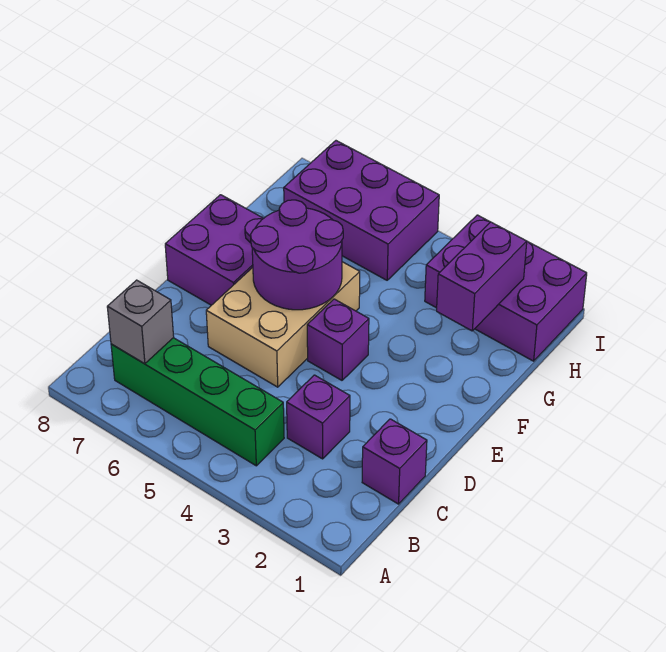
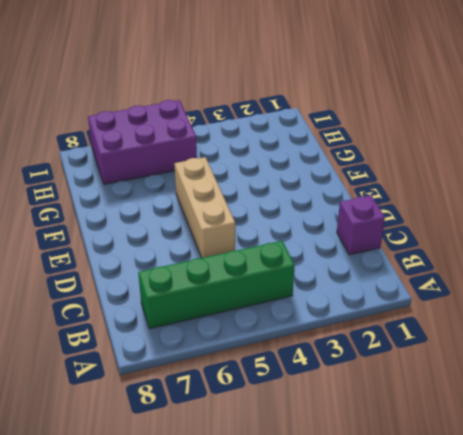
tan brick D5:F5 level 1 -> tan brick D5:F6 level 1
none -> purple brick C3 level 1
none -> purple brick E4 level 1

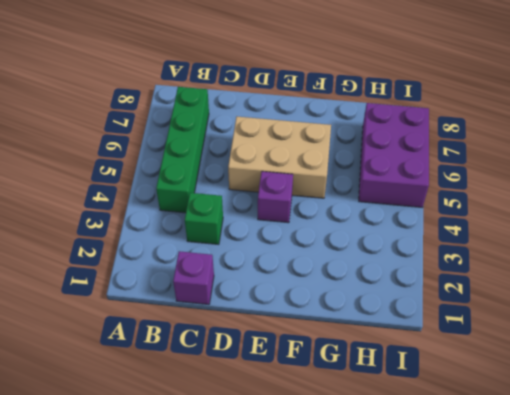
green brick C3 level 1 -> purple brick C3 level 1
none -> purple brick E7:F8 level 1
none -> purple brick H1:I3 level 1

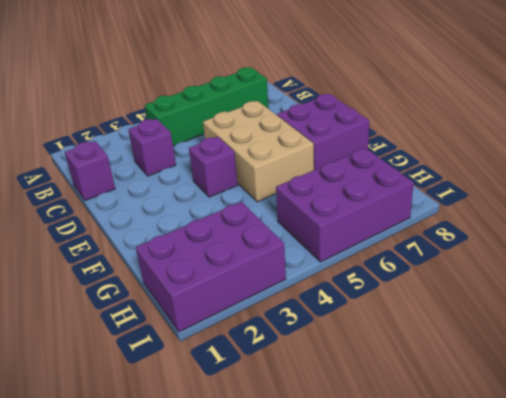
none -> grey brick B7 level 2
none -> purple round brick E5:F6 level 2

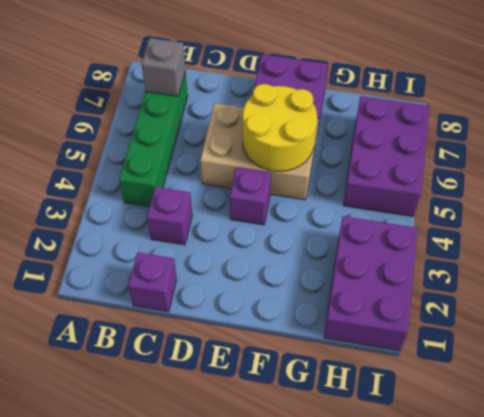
yellow round brick E5:F6 level 2 -> purple round brick E5:F6 level 2
none -> purple brick G2:H2 level 2

